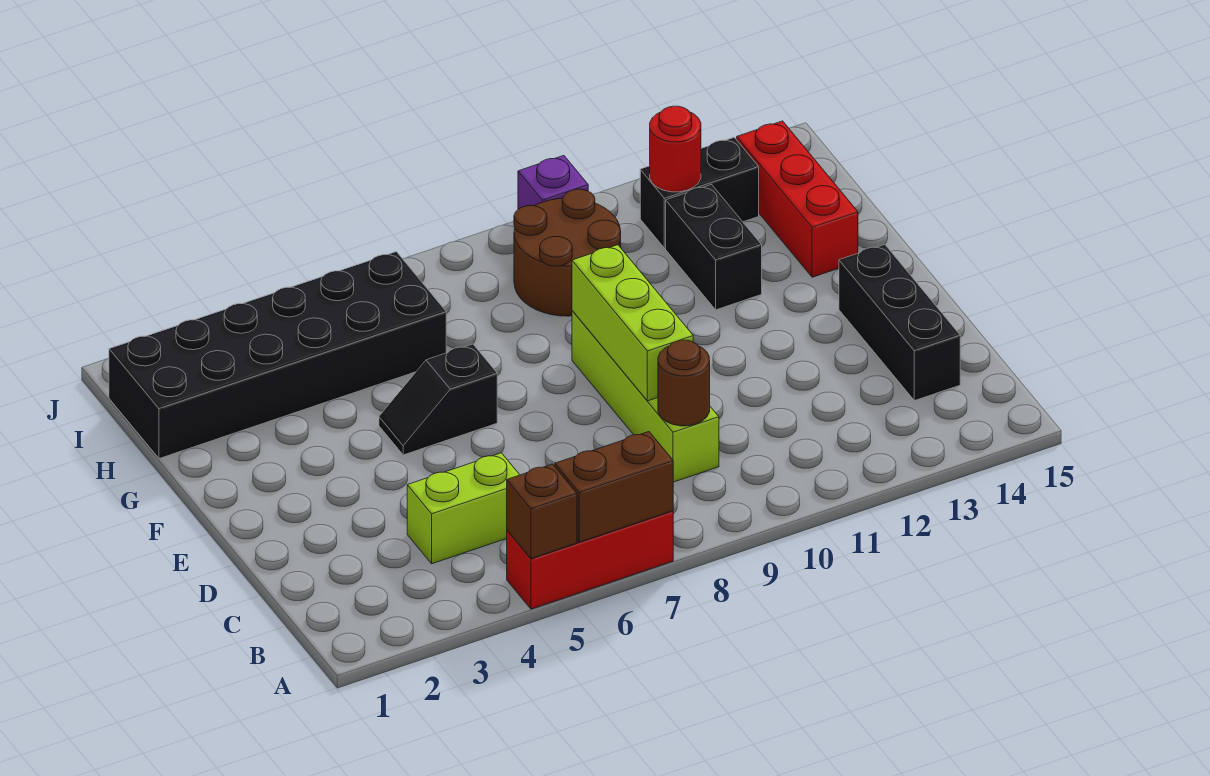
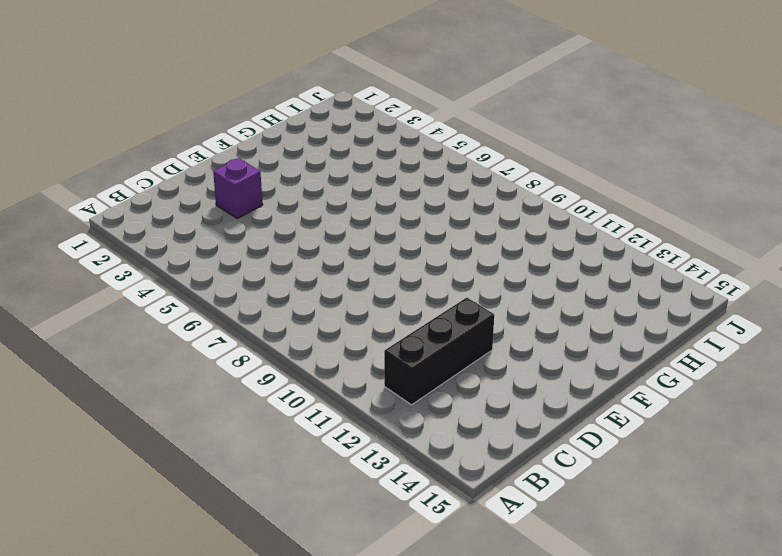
black brick B12:D12 level 1 -> black brick C14:E14 level 1
purple brick D3 level 1 -> purple brick J10 level 1
none -> red brick A5:A7 level 1
none -> lime brick C4:C5 level 1
none -> lime brick C9:F9 level 1

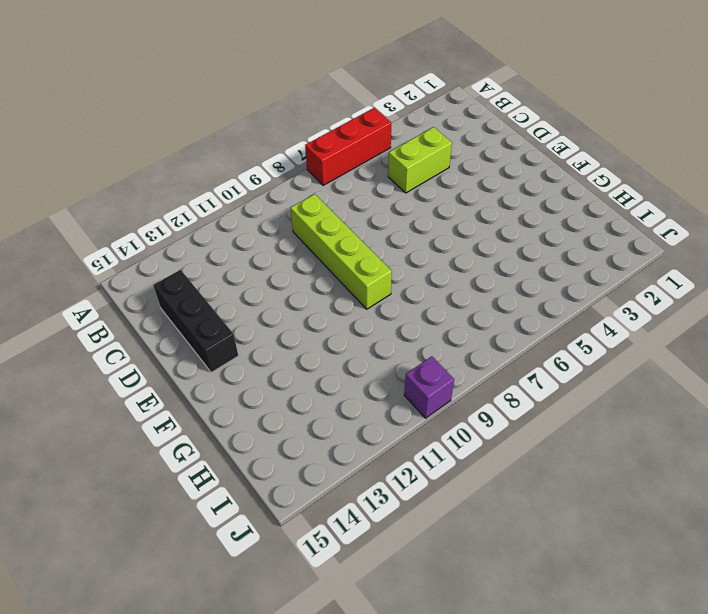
none -> black slope F5:F6 level 1 top 6
none -> black brick G12:H12 level 1
none -> red brick G14:I14 level 1

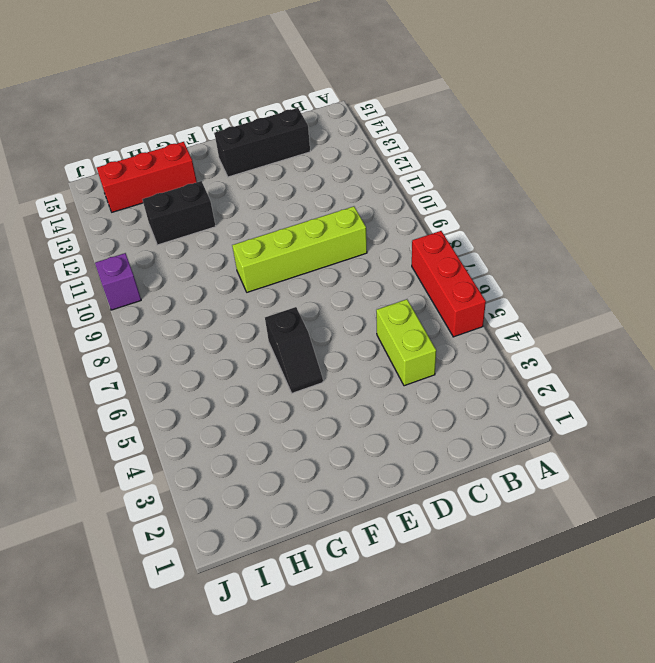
none -> black brick H1:I6 level 1
none -> brown round brick H9:I10 level 1
none -> black brick I12:I13 level 1

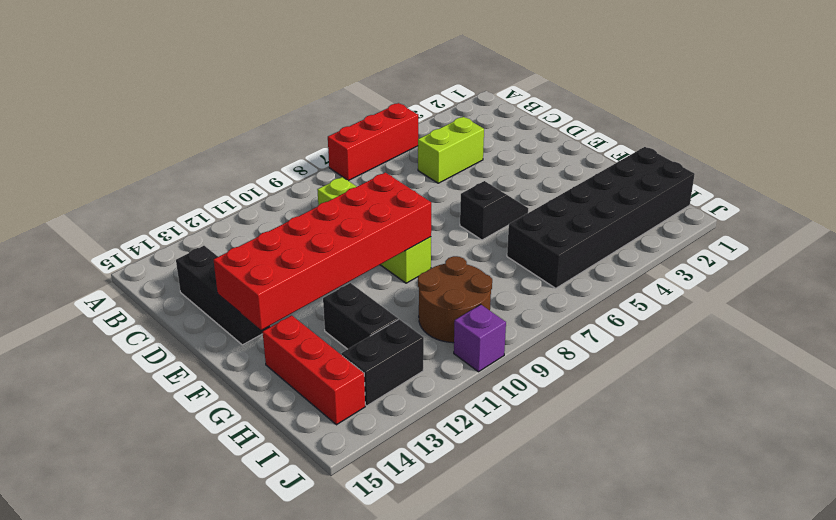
red brick E9:F14 level 2 -> lime brick D9:F9 level 2
none -> brown brick A5 level 2
none -> brown brick A6:A7 level 2
none -> brown round brick C9 level 2

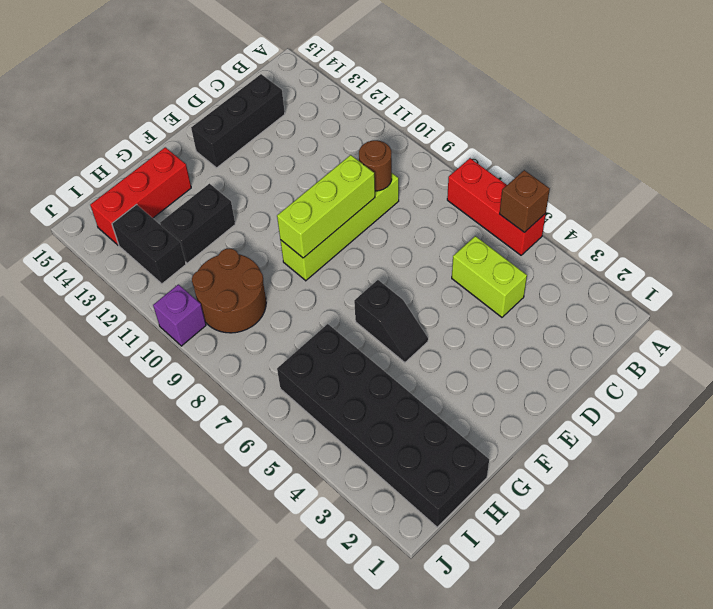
none -> brown brick A6:A7 level 2
none -> red round brick I12 level 2

